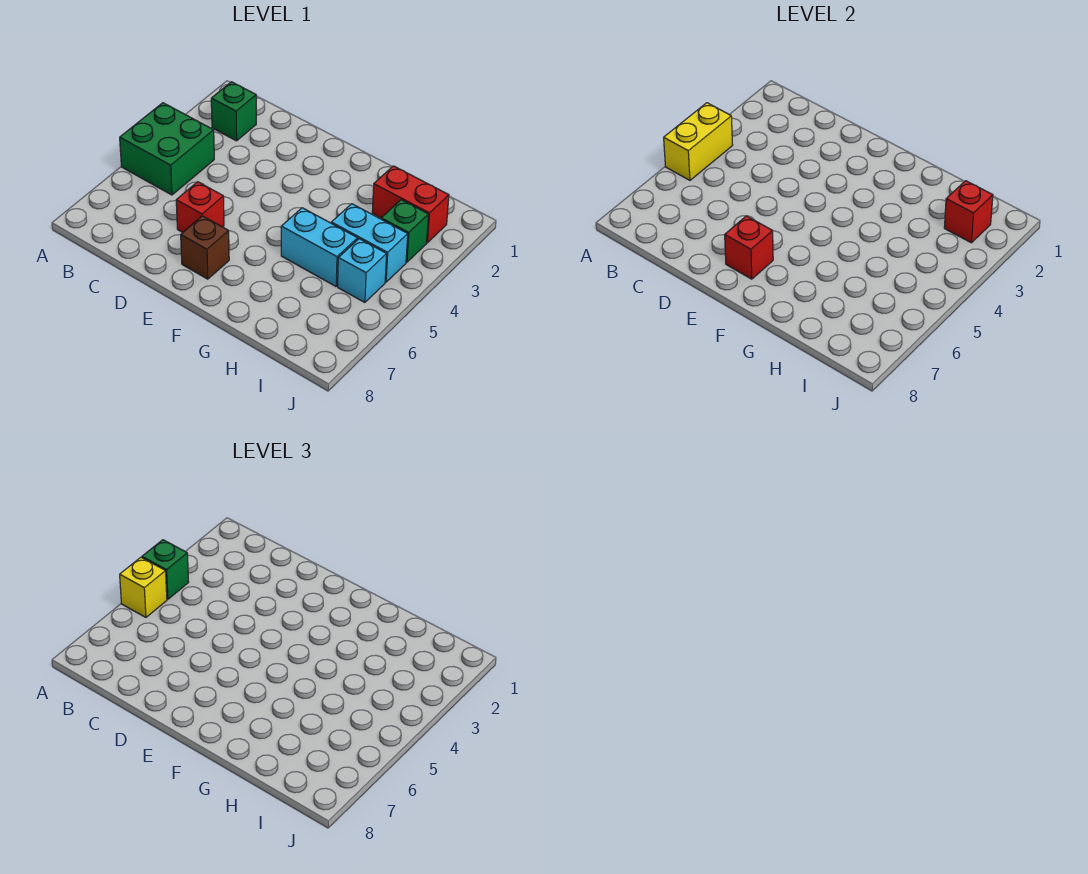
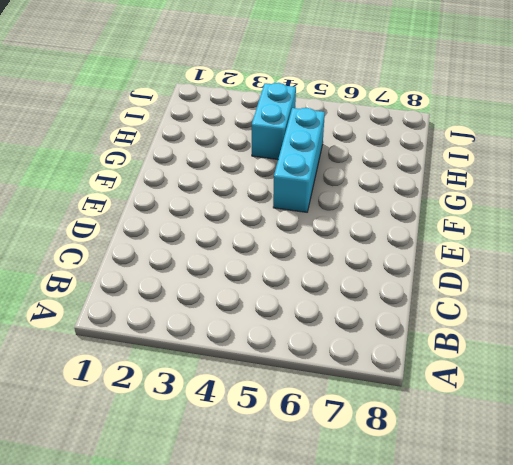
cyan brick F5:H5 level 1 -> cyan brick G5:H5 level 1
none -> green brick A4:B5 level 1
none -> green brick B2 level 1
none -> red brick D6 level 1

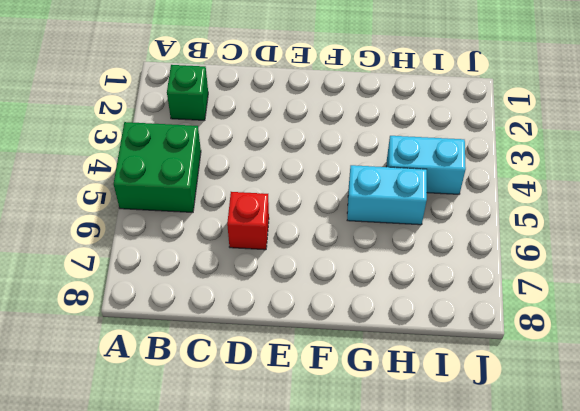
none -> brown brick E7 level 1
none -> red brick H2:I2 level 1
none -> green brick I3 level 1

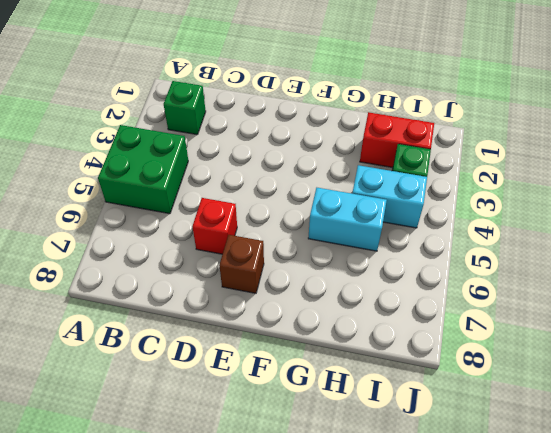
none -> cyan brick I5 level 1
none -> yellow brick A4:A5 level 2
none -> red brick E7 level 2

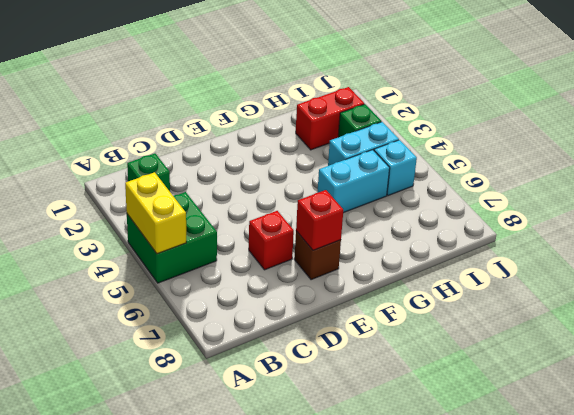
none -> red brick I2 level 2
none -> green brick A4 level 3
none -> yellow brick A5 level 3

